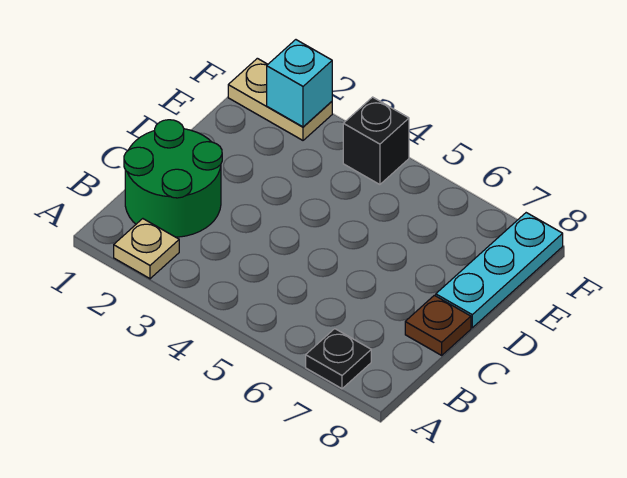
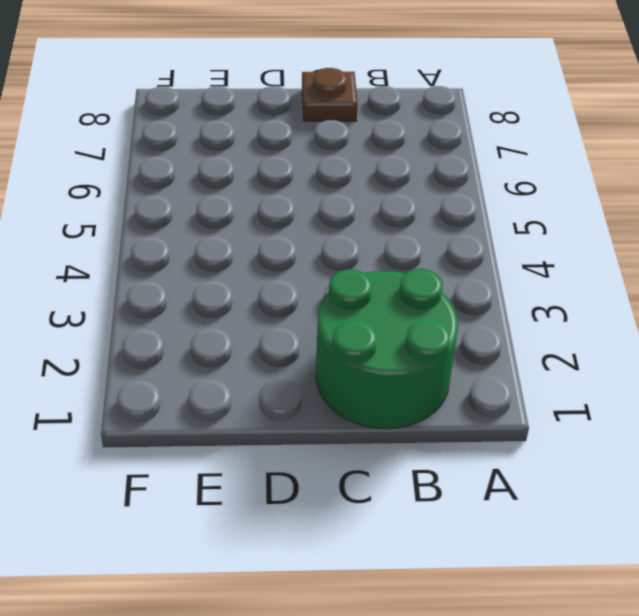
none -> tan plate A2 level 1
none -> black plate A7 level 1

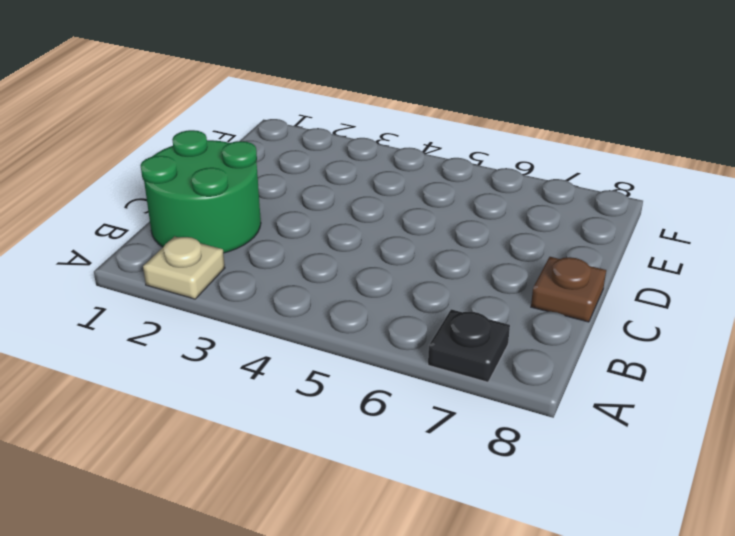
none -> cyan plate D8:F8 level 1
none -> tan plate F1:F2 level 1

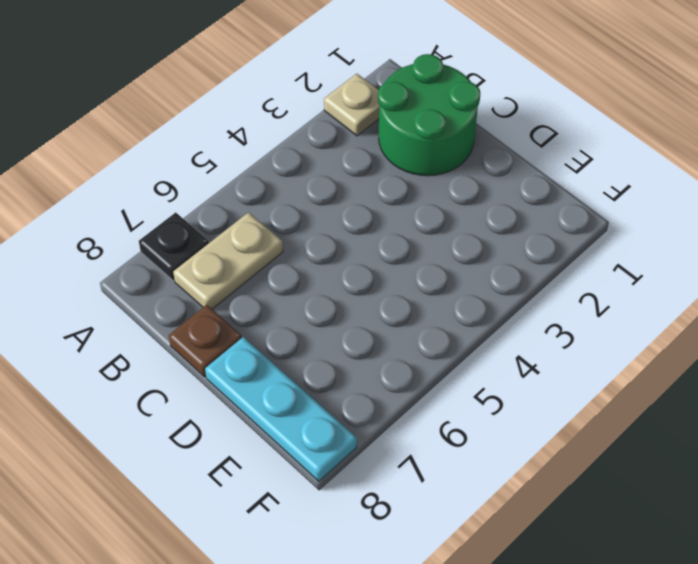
tan plate B6:B7 level 1 -> tan plate F1:F2 level 1
none -> black brick F4 level 1
none -> cyan brick F2 level 2

